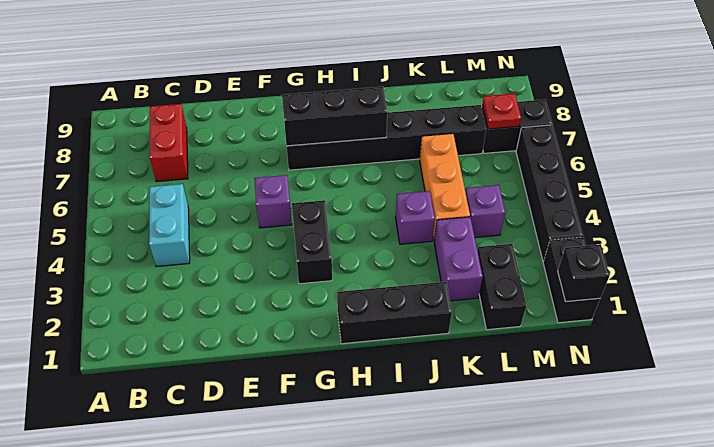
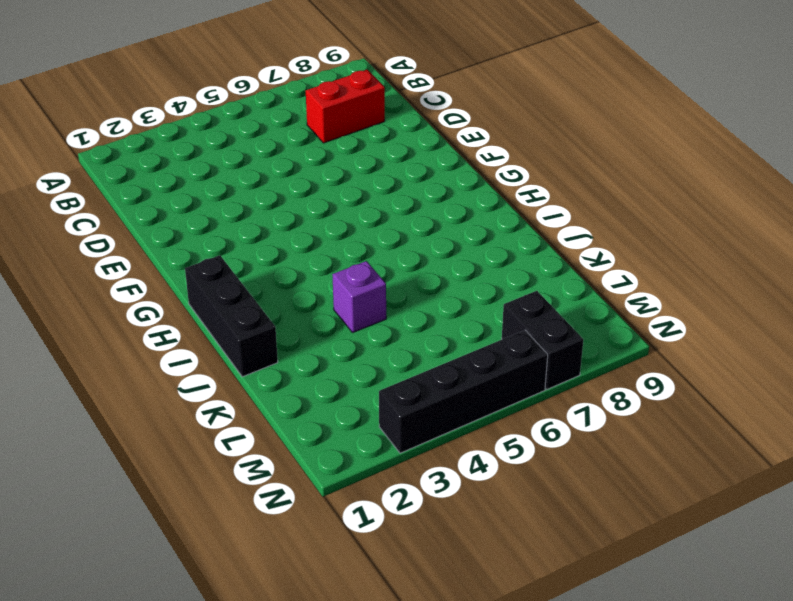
none -> cyan brick C4:C5 level 1
none -> purple brick F5 level 1
none -> black brick G3:G4 level 1

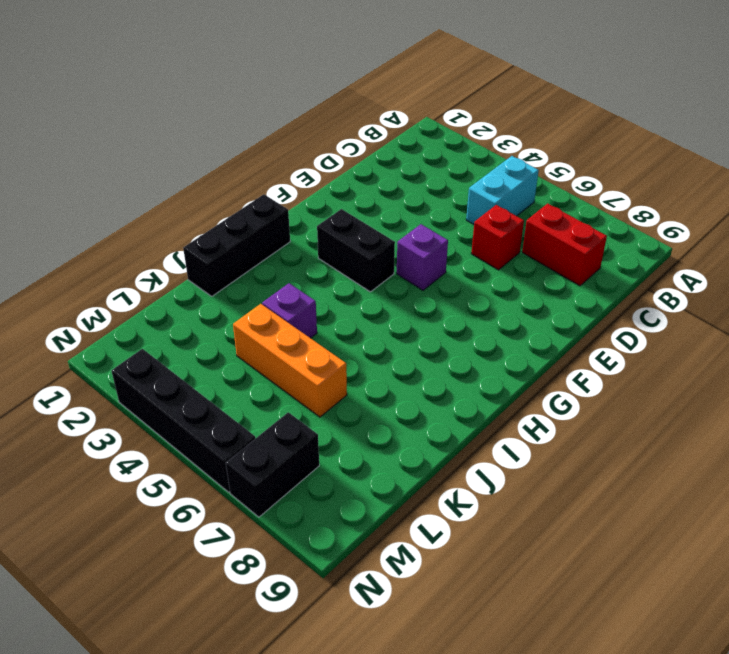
cyan brick B5:C5 level 1 -> cyan brick C4:C5 level 1
red brick D6 level 1 -> none
none -> black brick G7:L7 level 1
none -> purple brick K2:K3 level 1
none -> black brick L1:L2 level 1

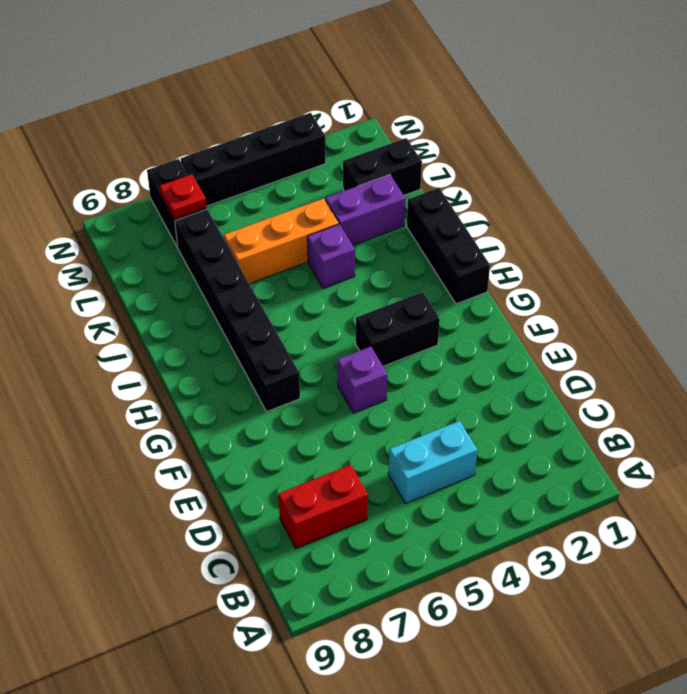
none -> purple brick L4 level 1
none -> black brick N1:N2 level 1
none -> black brick G7:I7 level 2

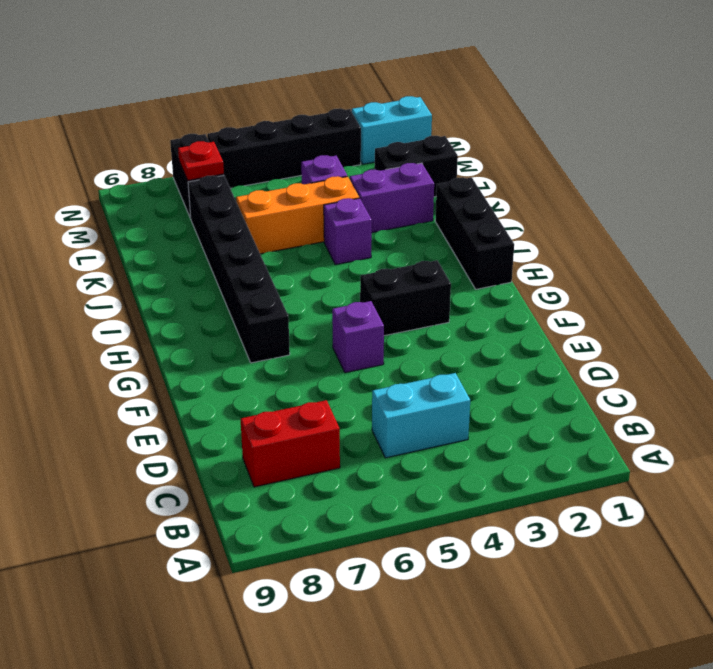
cyan brick N1:N2 level 1 -> black brick N1:N2 level 1
none -> black brick G7:I7 level 2
none -> black brick N1 level 2

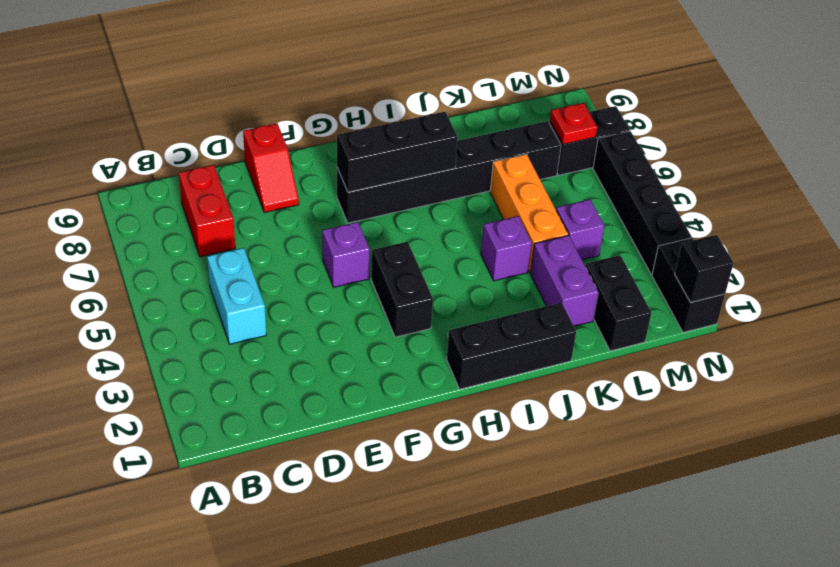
red slope E8:E9 level 1 top 9 -> none

